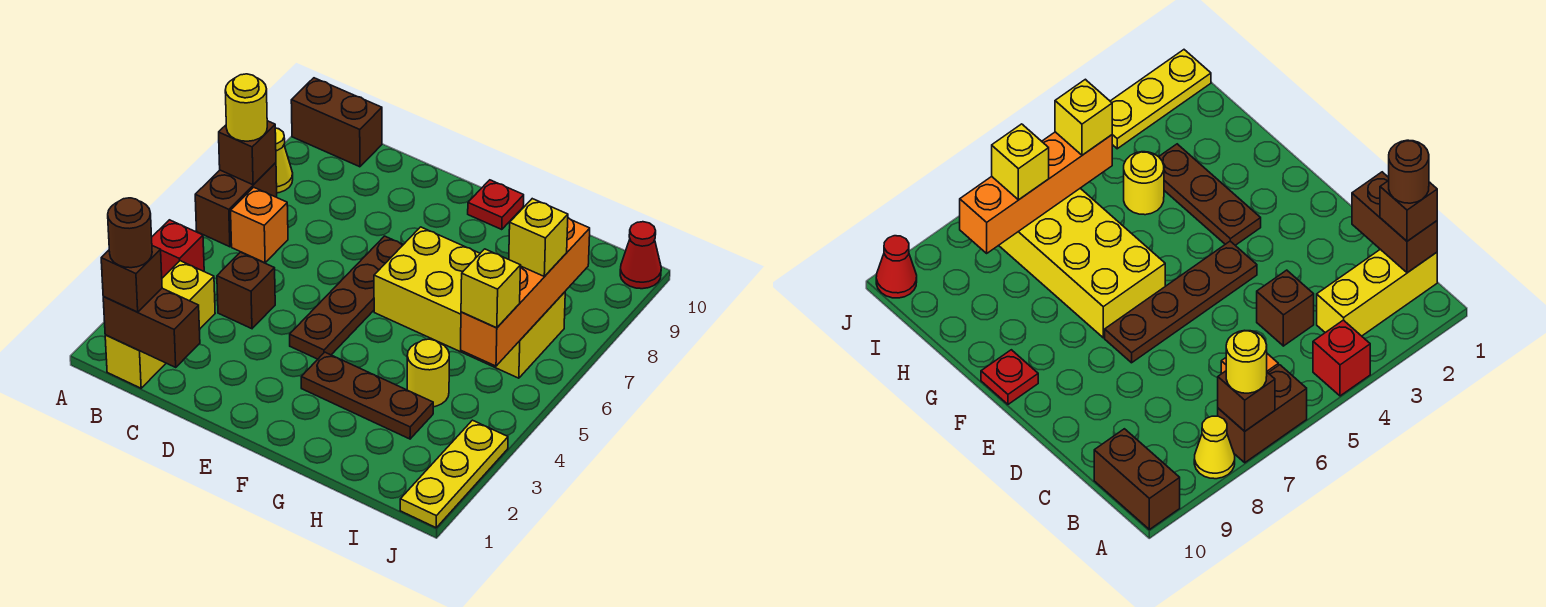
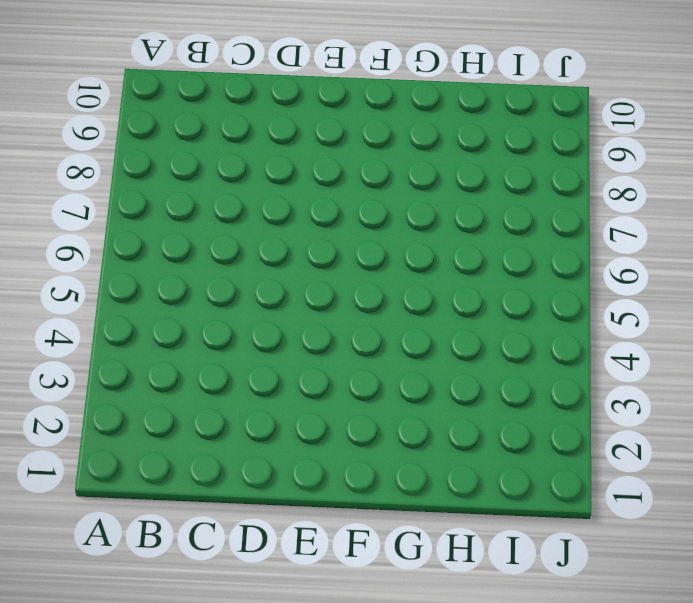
none -> red brick A4 level 1
none -> brown brick A6:A7 level 1
none -> yellow cone A8 level 1

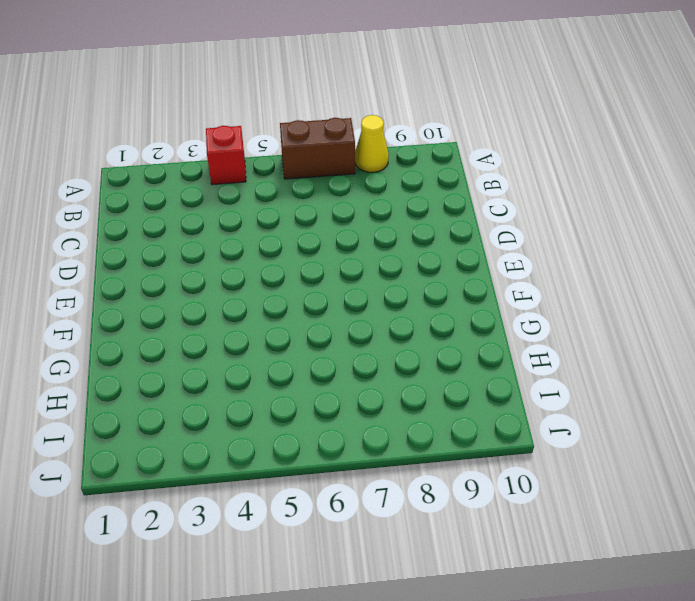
none -> brown brick A10:B10 level 1
none -> yellow brick B1:B3 level 1
none -> orange brick B6 level 1

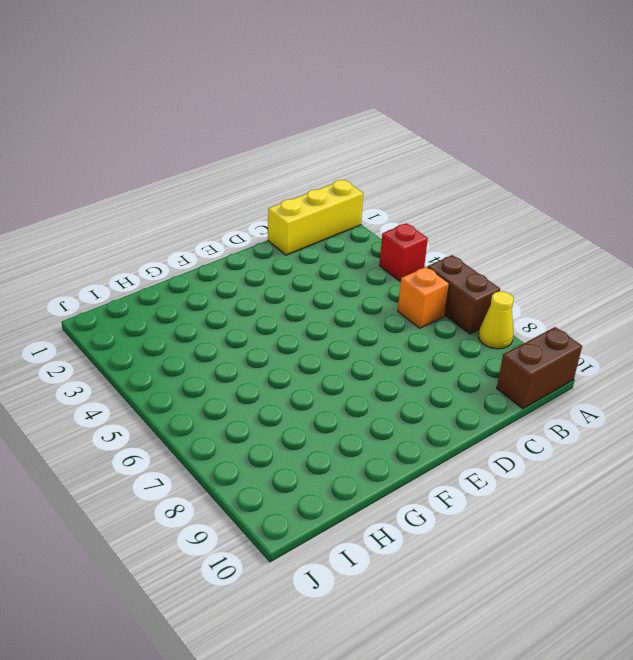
yellow brick A1:C1 level 1 -> yellow brick B1:B3 level 1
none -> brown brick C4 level 1
none -> brown plate E4:E7 level 1
none -> brown plate F3:H3 level 1

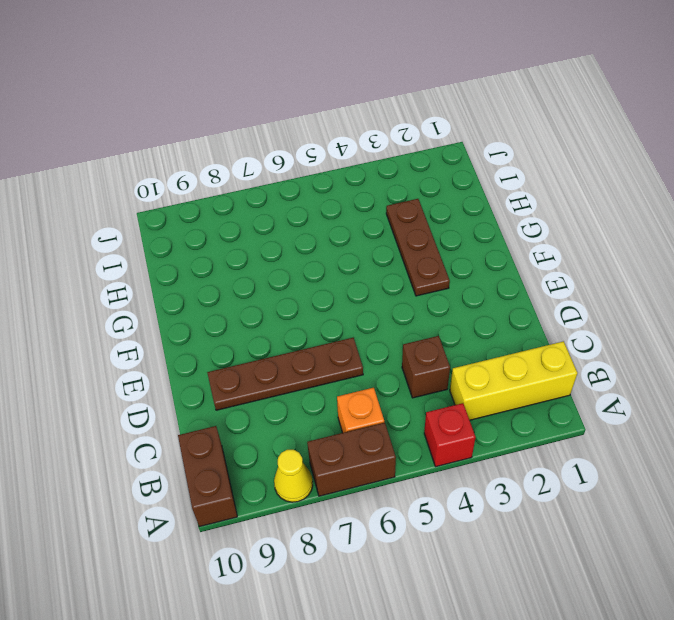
brown plate D6:D9 level 1 -> brown plate E4:E7 level 1
none -> yellow brick F6:I7 level 1
none -> red plate F10 level 1
none -> yellow round brick H4 level 1

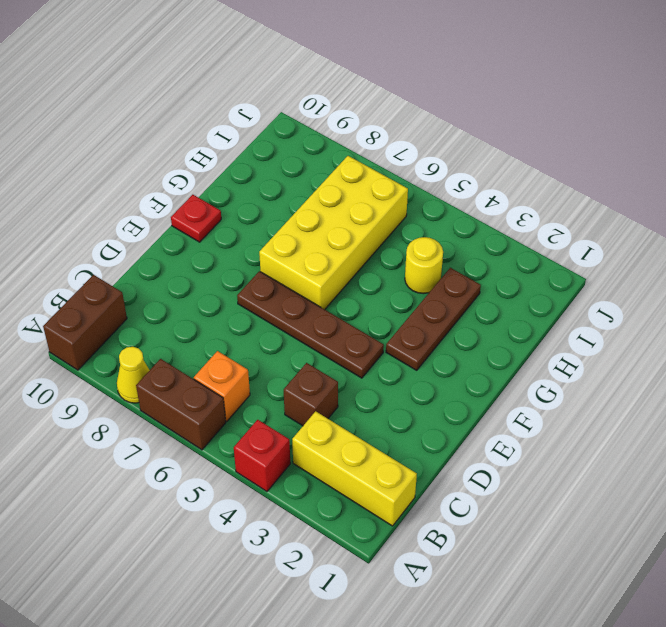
none -> yellow plate J1:J3 level 1
none -> red cone J10 level 1
none -> brown brick A7 level 2

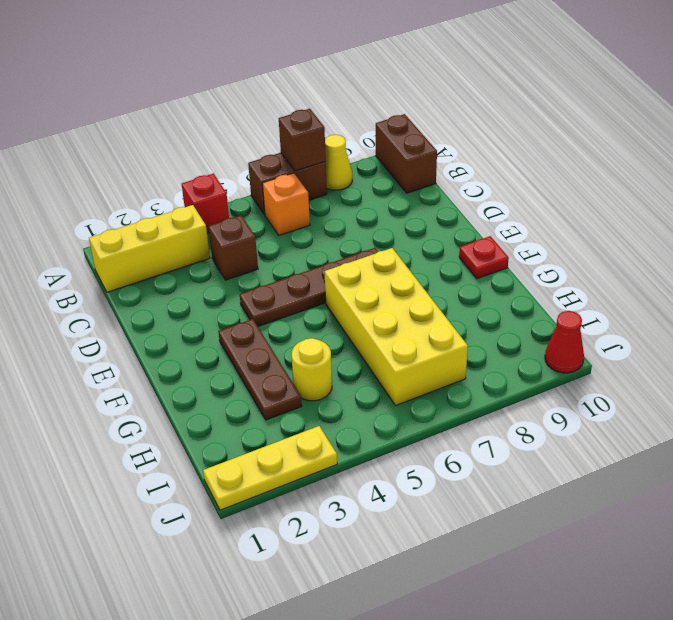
none -> brown brick B1:C1 level 2
none -> orange brick I5:I8 level 2
none -> yellow round brick A7 level 3

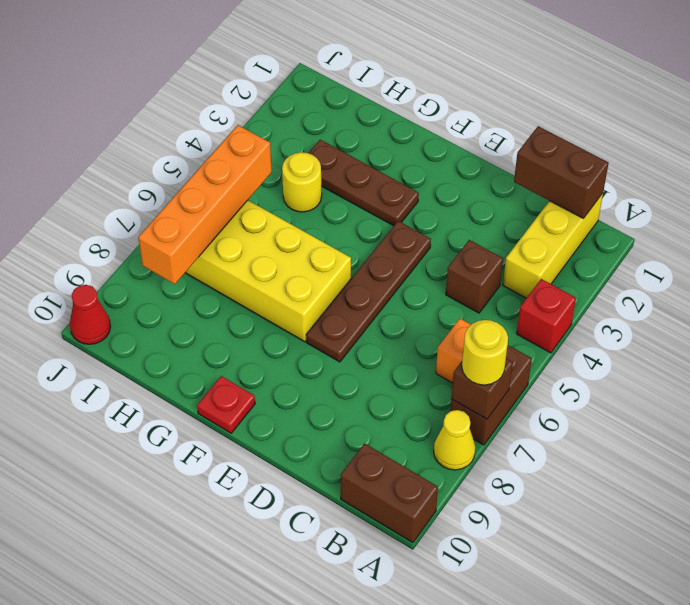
none -> yellow plate J1:J3 level 1
none -> brown brick B1 level 3
none -> yellow brick I5 level 3

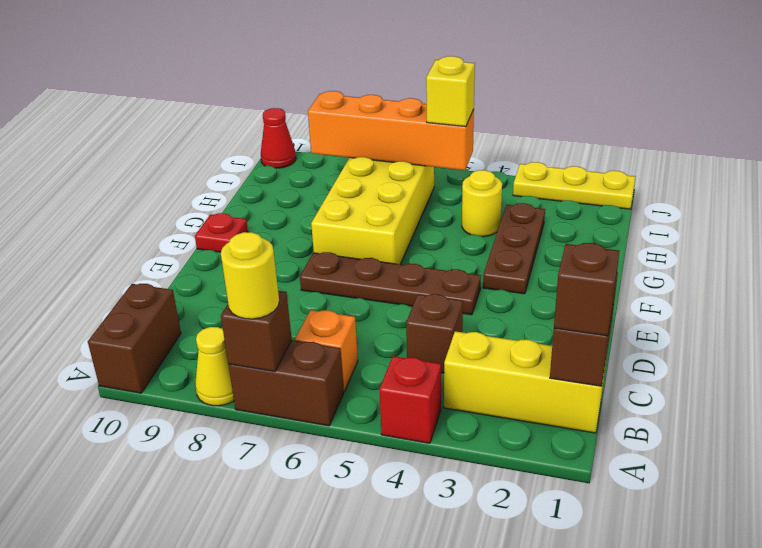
none -> yellow brick I7 level 3
none -> brown round brick B1 level 4

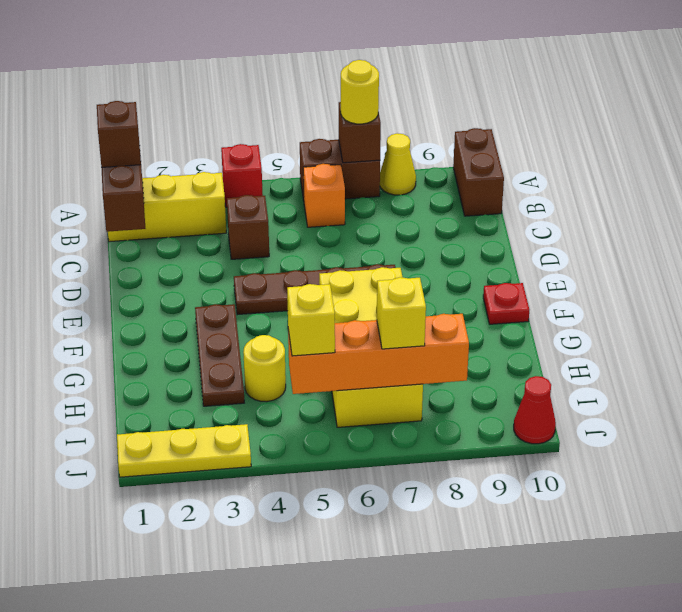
none -> brown round brick B1 level 4

